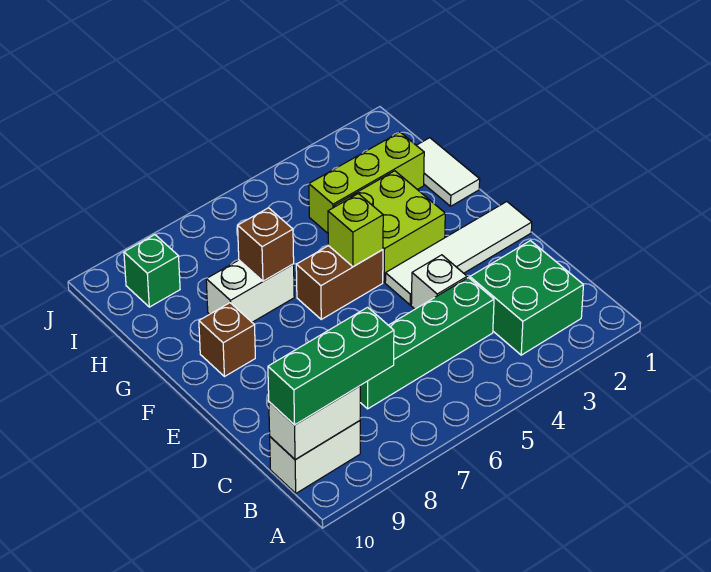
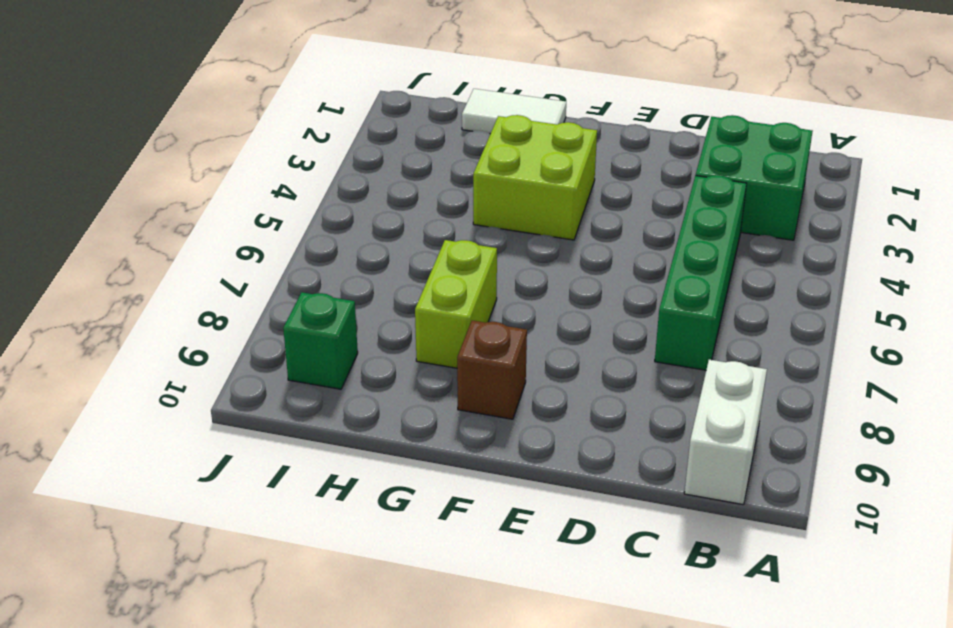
lime brick G7:G8 level 1 -> white brick G7:G8 level 1
none -> white brick D4 level 1
none -> white tile E1:E4 level 1
none -> brown brick F5:F6 level 1

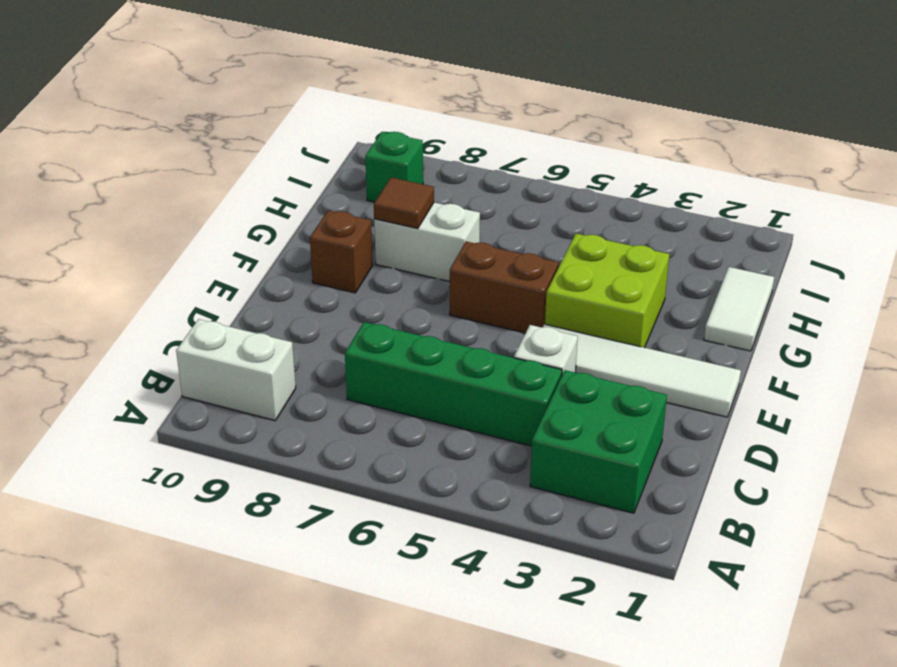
brown tile G8 level 2 -> none
none -> lime brick H2:H4 level 1
none -> white brick B9:B10 level 2
none -> lime brick F5 level 2

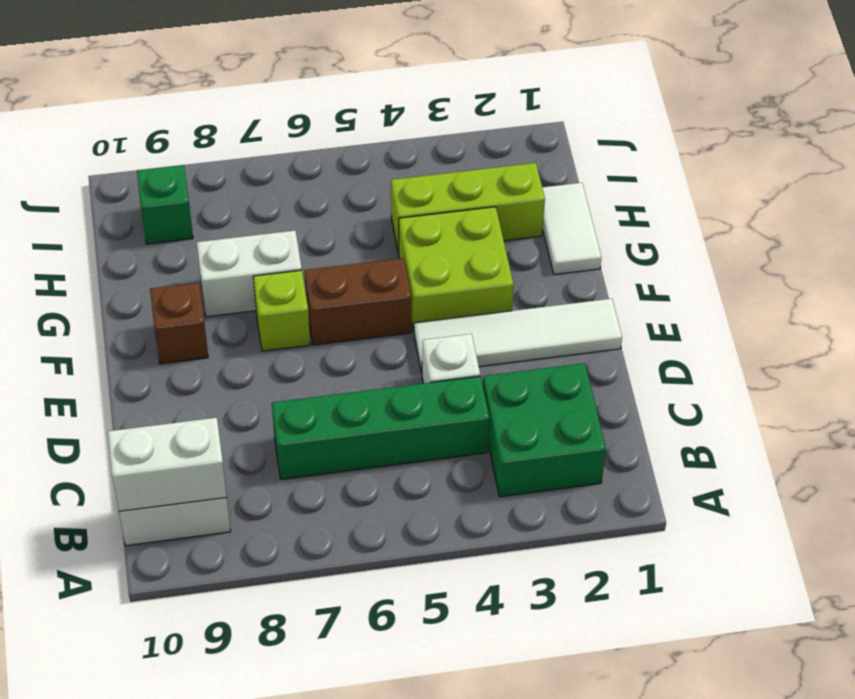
lime brick F7 level 1 -> lime brick F5 level 2
none -> brown brick G7 level 2
none -> green brick B8:B10 level 3

